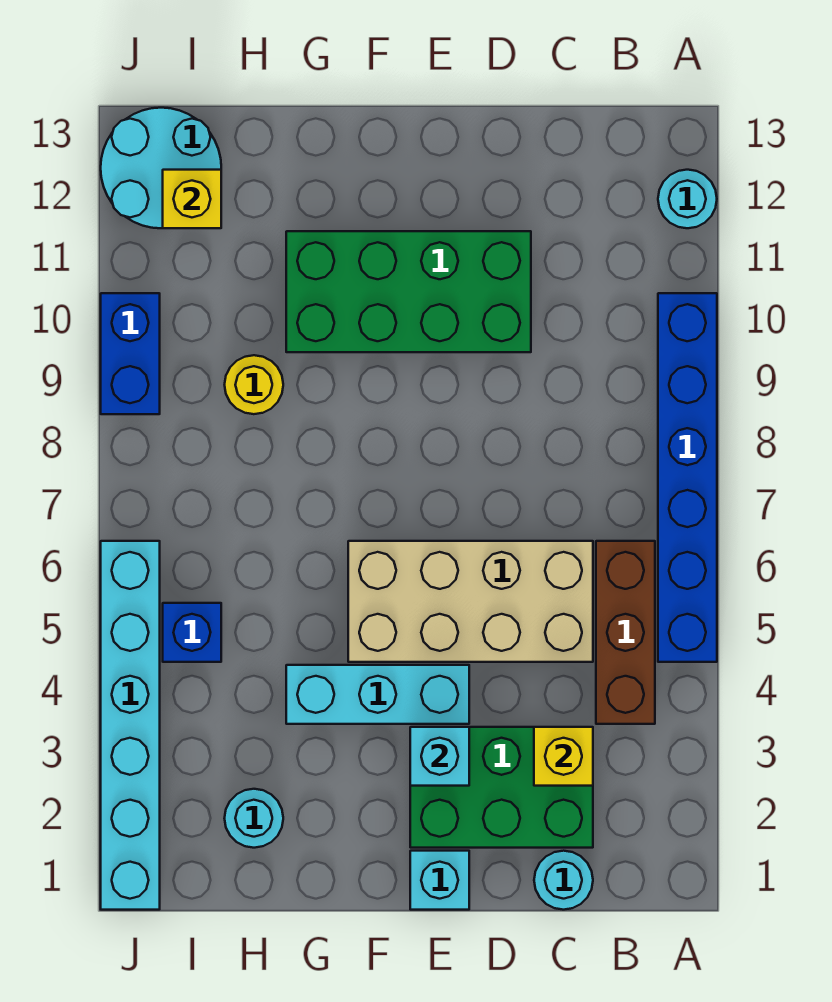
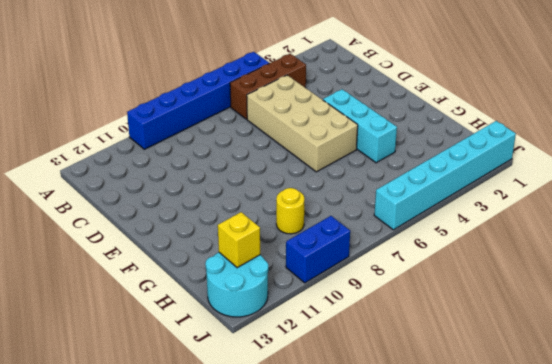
none -> cyan round brick A12 level 1
none -> cyan round brick C1 level 1
none -> green brick C2:E3 level 1

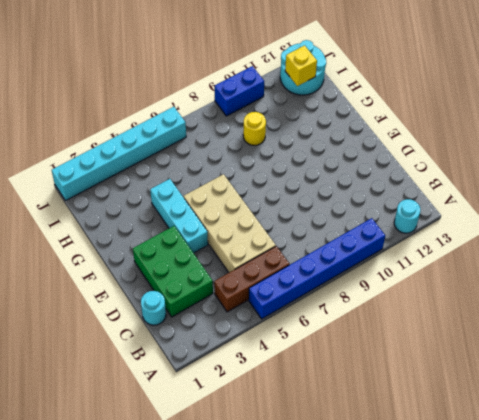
none -> green brick D10:G11 level 1
none -> cyan brick E1 level 1
none -> cyan round brick H2 level 1

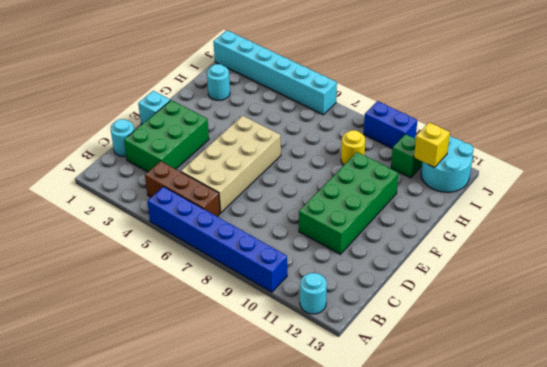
green brick I11 level 1 -> none
none -> cyan brick E4:G4 level 1
none -> blue brick I5 level 1
none -> yellow brick C3 level 2

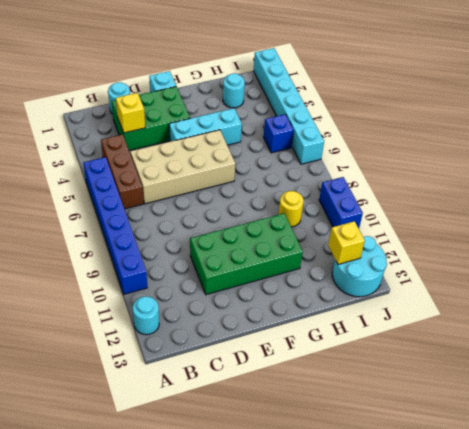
none -> cyan brick E3 level 2

